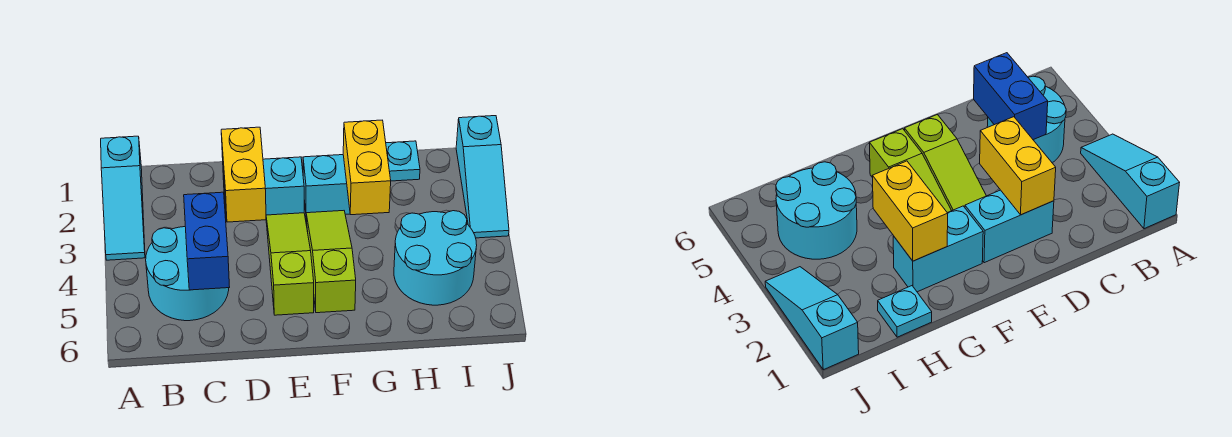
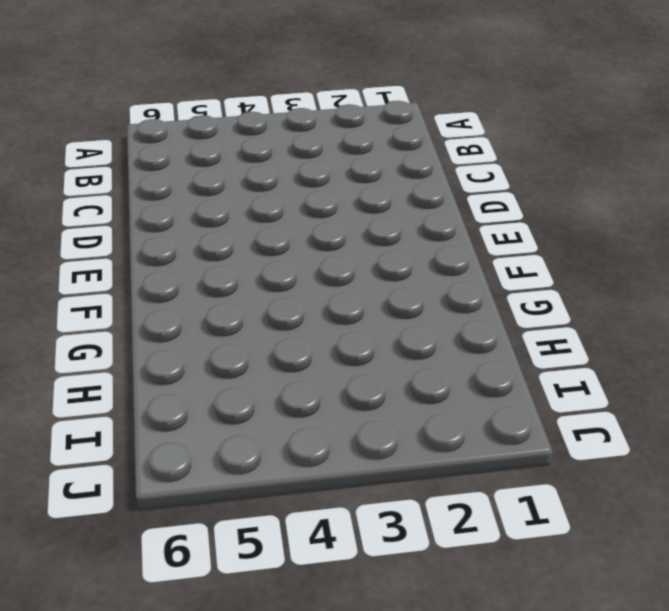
none -> cyan slope A1:A3 level 1 top 1
none -> cyan round brick B4:C5 level 1
none -> cyan brick D2:E2 level 1

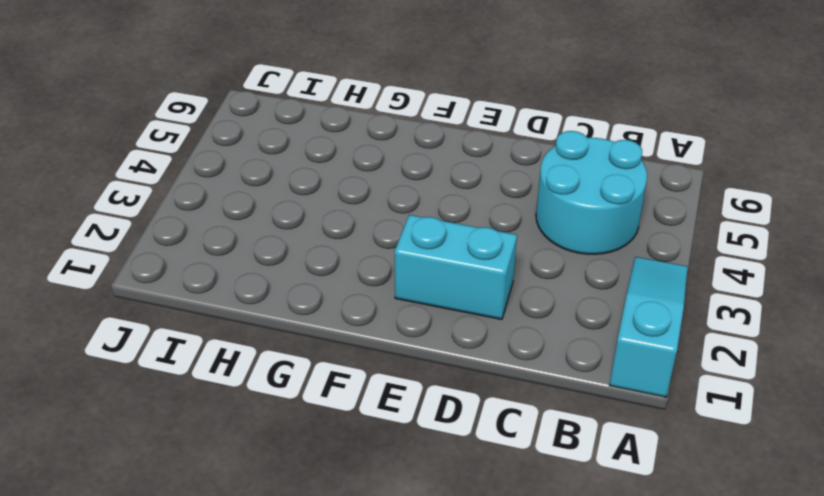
none -> lime slope E3:E5 level 1 top 5
none -> cyan brick F2:G2 level 1
none -> lime slope F3:F5 level 1 top 5

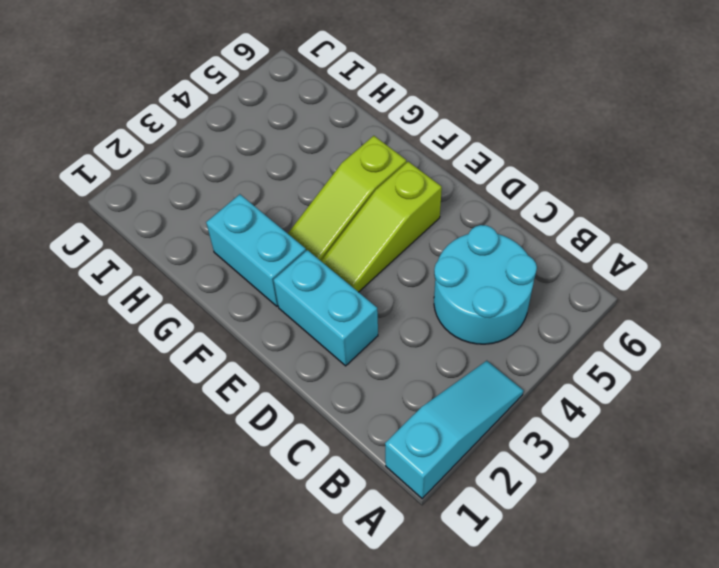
none -> cyan plate H1 level 1
none -> cyan round brick H4:I5 level 1
none -> cyan slope J1:J3 level 1 top 1

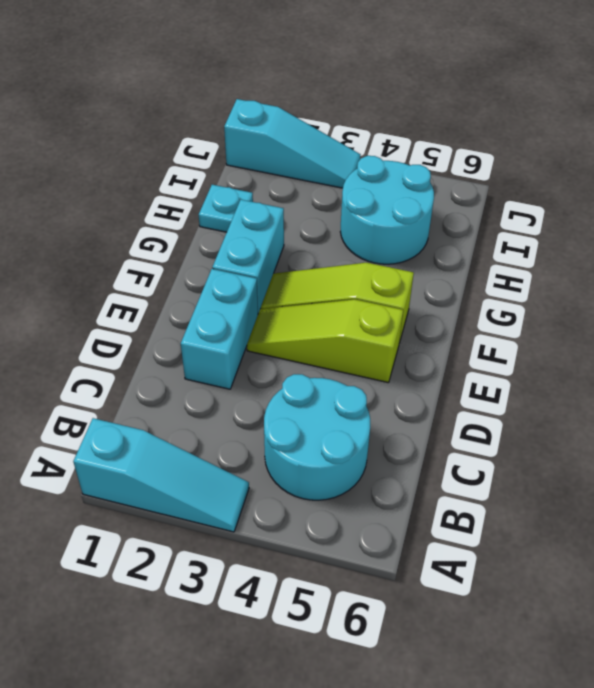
none -> blue brick C4:C5 level 2
none -> yellow brick D2:D3 level 2
none -> yellow brick G2:G3 level 2

